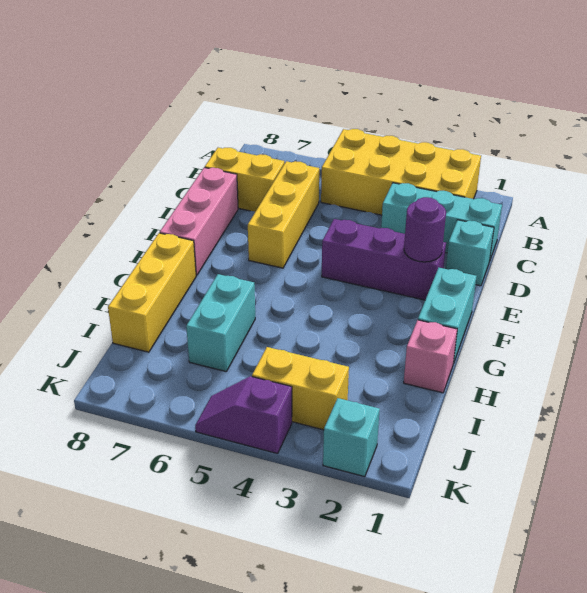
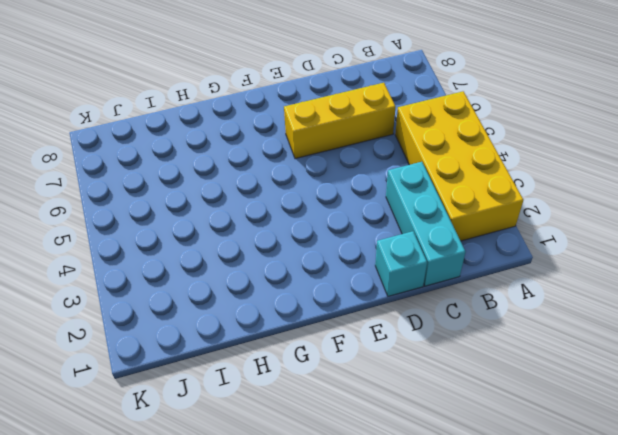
none -> yellow brick C7:C8 level 1
none -> pink brick D8:F8 level 1
none -> purple brick E2:E4 level 1

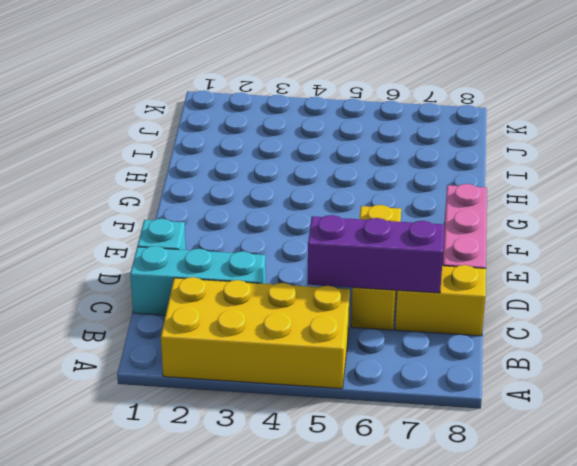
purple brick C5:C7 level 2 -> purple brick E2:E4 level 1
none -> cyan brick F1:G1 level 1
none -> yellow brick G8:I8 level 1
none -> pink brick H1 level 1

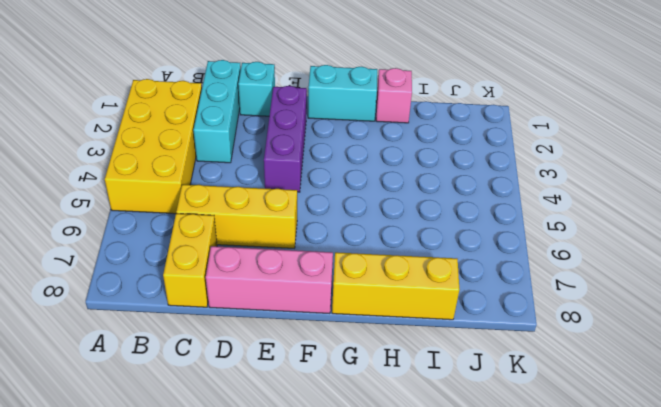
none -> cyan brick H6:I6 level 1
none -> yellow brick J3:J4 level 1
none -> cyan brick K2 level 1

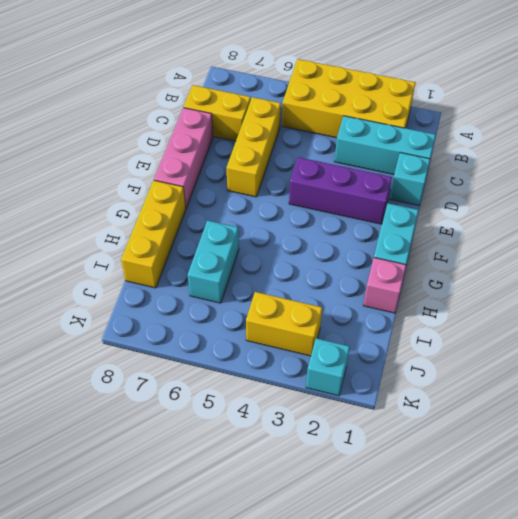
none -> purple slope K4:K5 level 1 top 4
none -> purple round brick E2 level 2

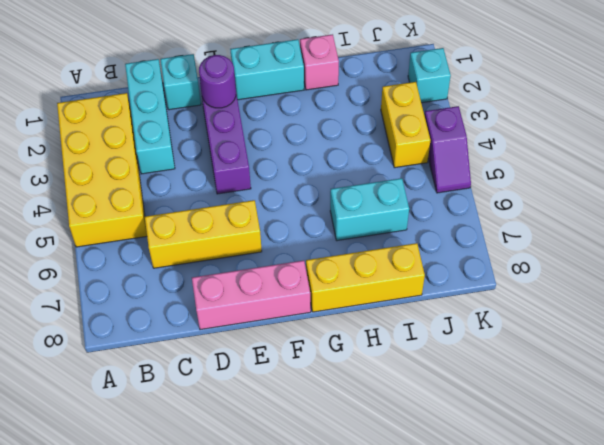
none -> yellow brick C7:C8 level 1

